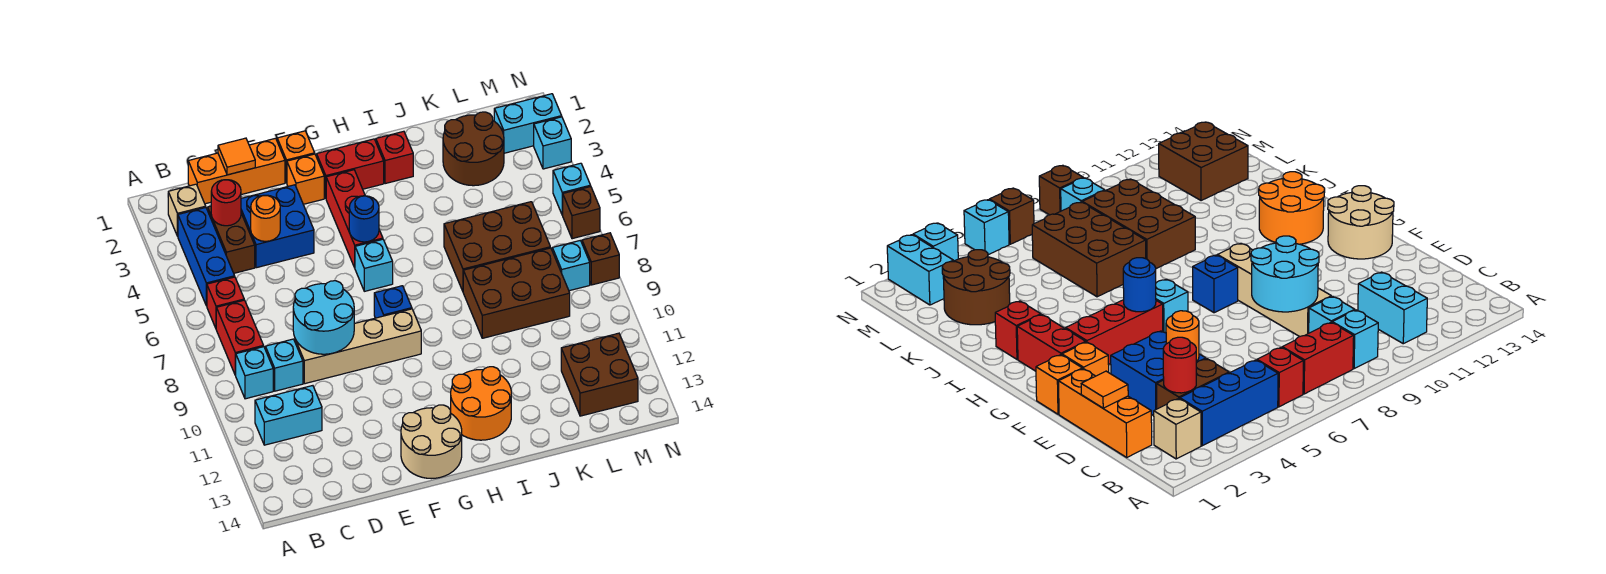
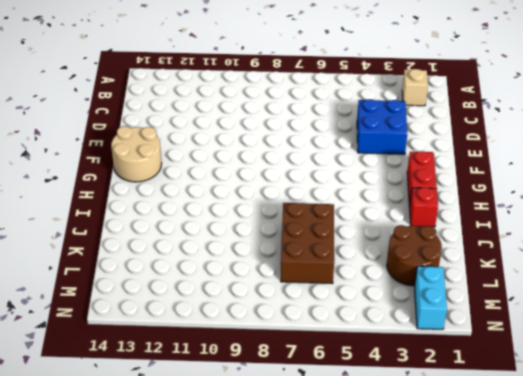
none -> blue brick B3:B5 level 1
none -> red brick B6 level 1
none -> red brick B7:B8 level 1
none -> cyan brick B9 level 1

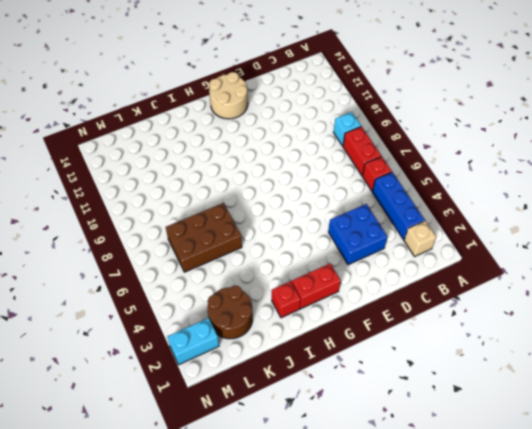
none -> cyan brick B11:C11 level 1
none -> orange brick C1:E1 level 1
none -> brown brick C3:C4 level 1
none -> cyan brick C9 level 1

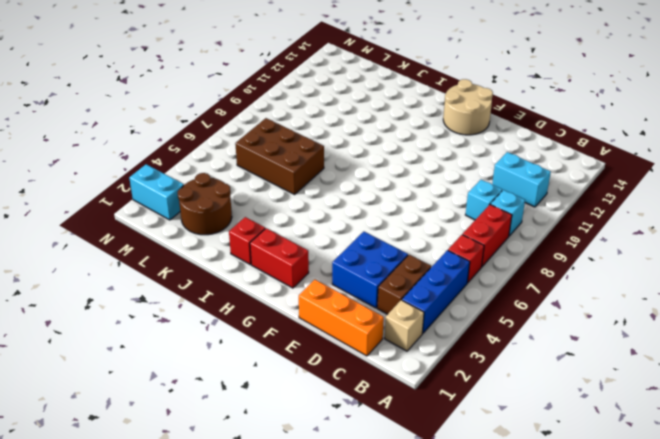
none -> tan brick D9:G9 level 1
none -> orange brick F1 level 1
none -> orange brick F2 level 1
none -> red brick G3:G5 level 1

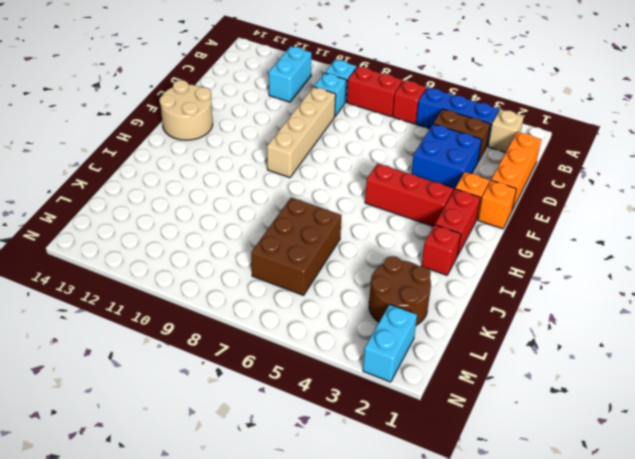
none -> cyan brick G6 level 1
none -> blue brick G8 level 1
none -> orange round brick H12:I13 level 1
none -> brown brick J8:L9 level 1

